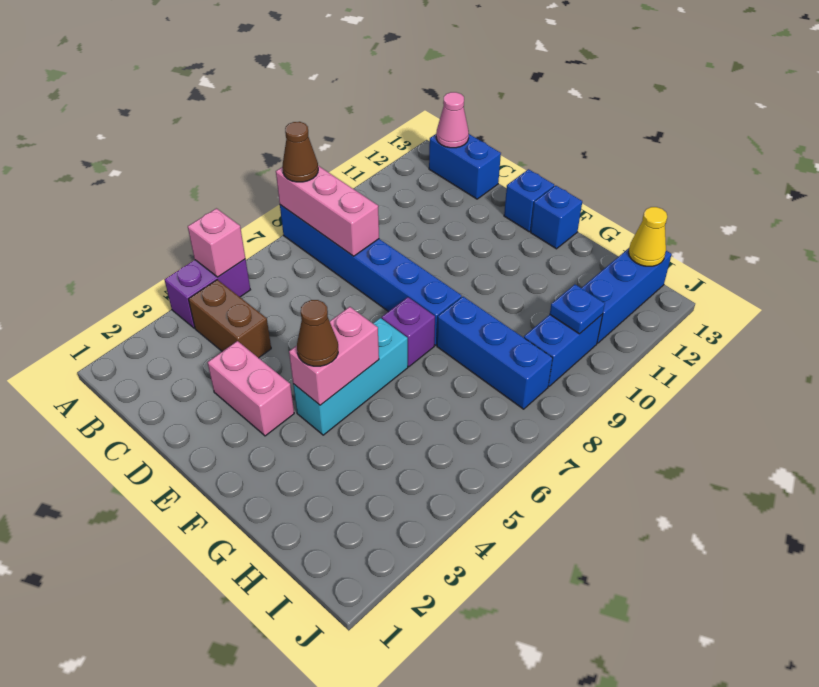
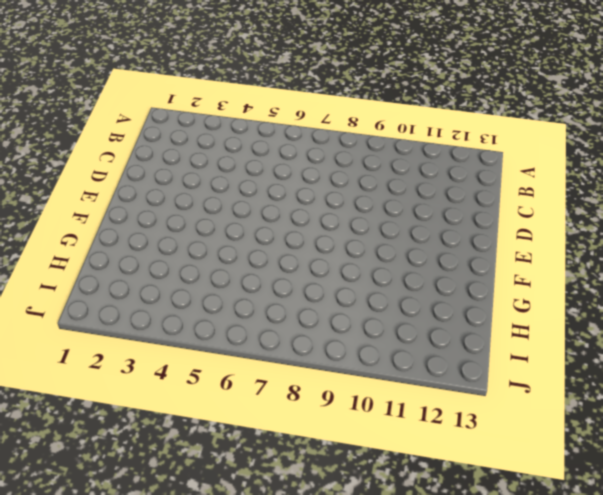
none -> purple brick A4:A5 level 1
none -> blue brick A8:F8 level 1
none -> brown brick B4:C4 level 1

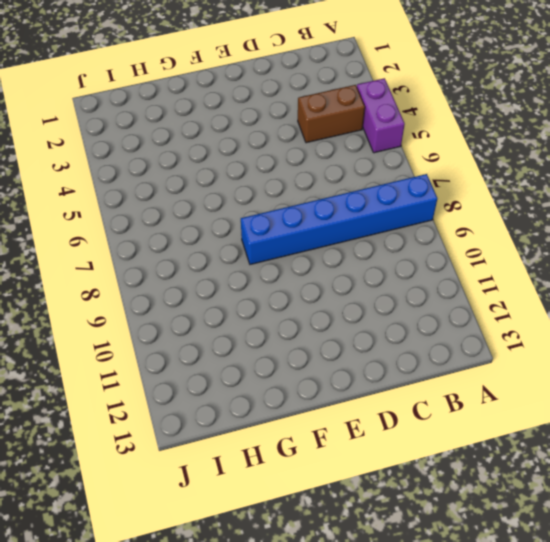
none -> blue brick B13:C13 level 1
none -> pink brick D3:E3 level 1
none -> blue brick E13 level 1

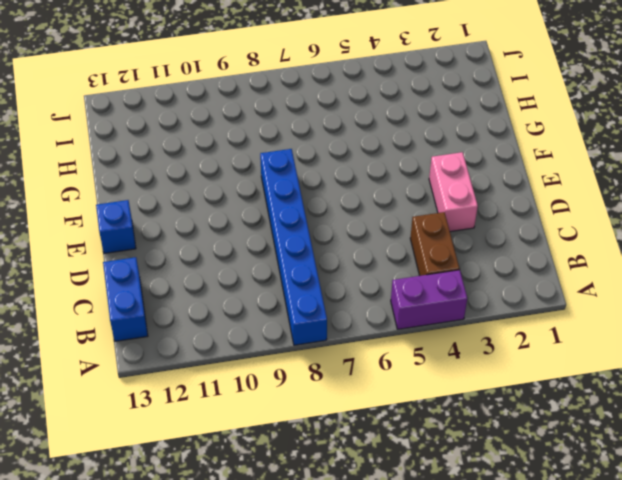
none -> cyan brick F4:F6 level 1
none -> purple brick F7 level 1
none -> blue brick F13 level 1

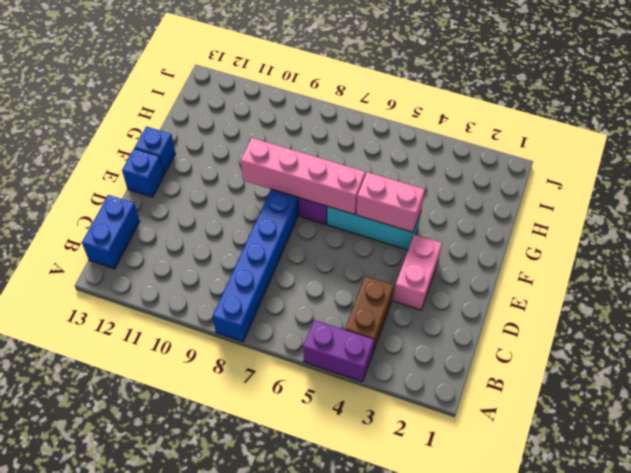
pink brick F6:F9 level 2 -> none
none -> blue brick G8:I8 level 1
none -> blue brick I9:I10 level 1
none -> blue brick I11:I13 level 1

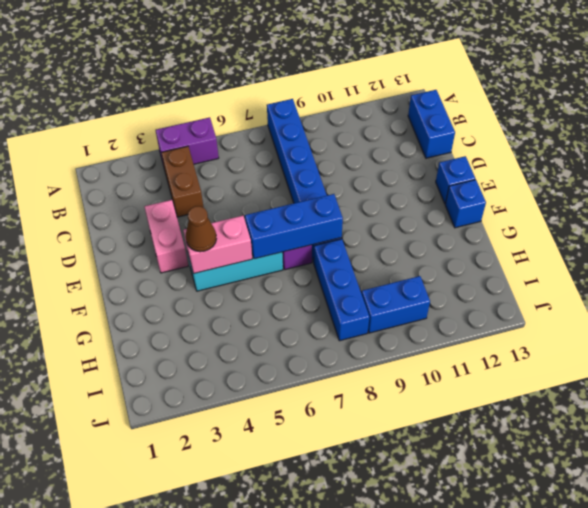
blue brick F6:F8 level 2 -> blue brick I11:I13 level 1
none -> pink brick A5 level 2
none -> pink brick A8:C8 level 2
none -> pink cone B13 level 2

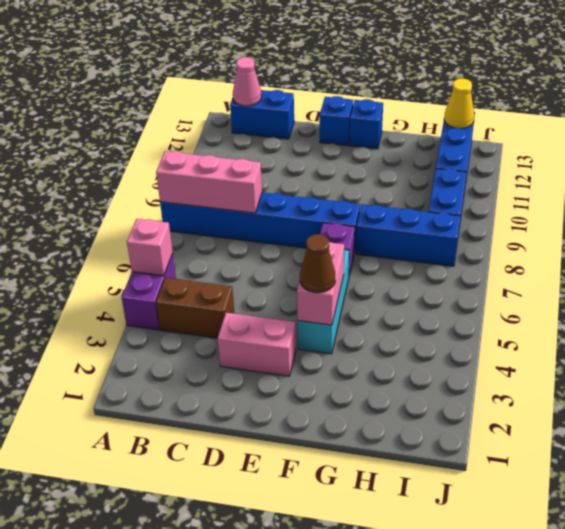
none -> blue plate I10 level 2
none -> brown cone A8 level 3

